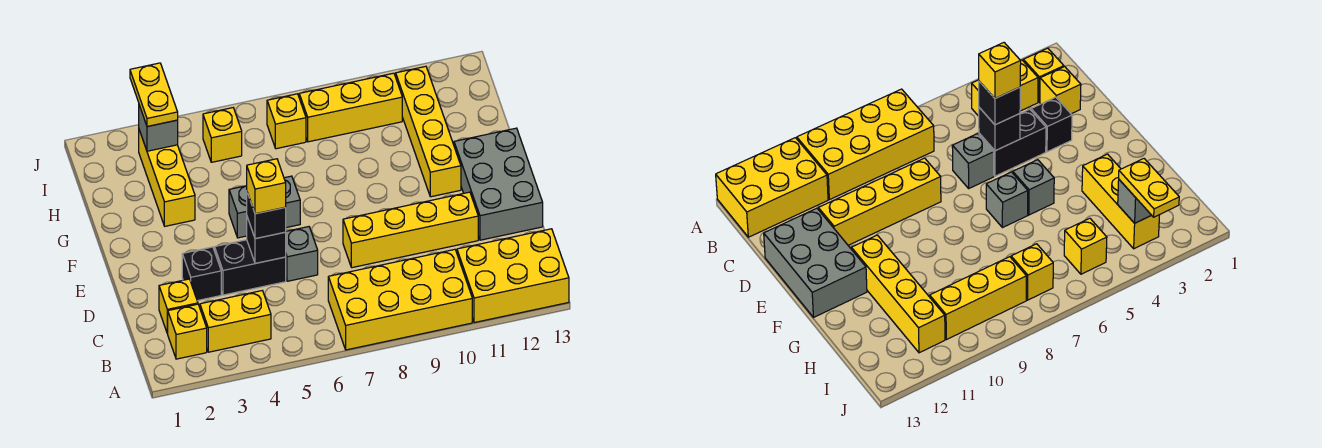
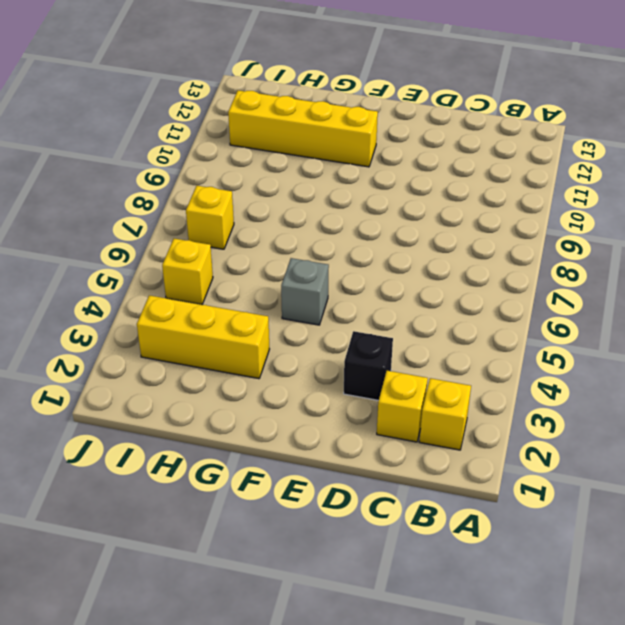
none -> yellow brick A7:B10 level 1
none -> yellow brick A11:B13 level 1
none -> yellow brick B3:B4 level 1

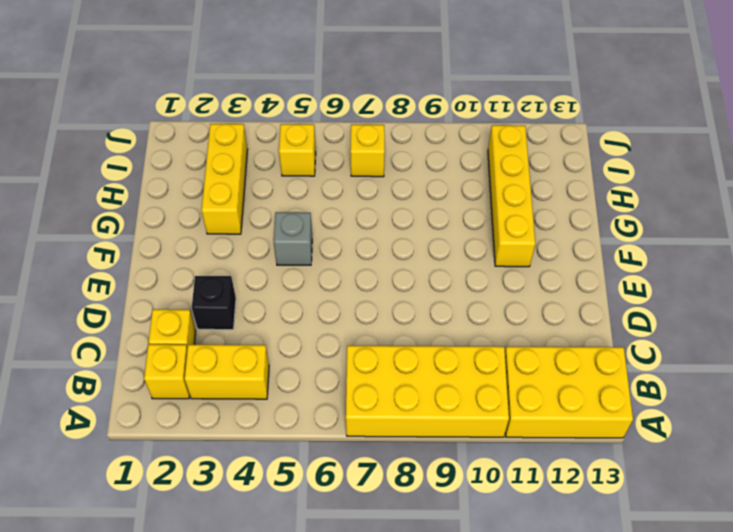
none -> black brick D4:D5 level 1
none -> grey brick D6 level 1
none -> yellow brick D8:D11 level 1

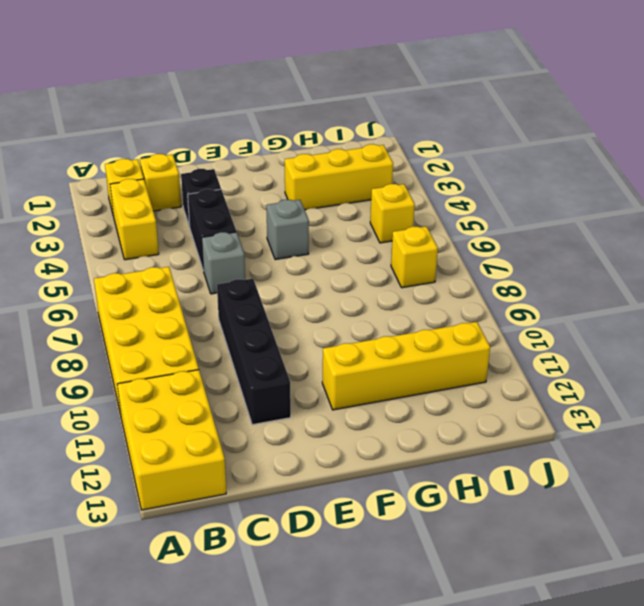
black brick D8:D11 level 1 -> yellow brick D8:D11 level 1
none -> grey brick D12:F13 level 1
none -> grey brick F6 level 1
none -> yellow brick I8:I10 level 1

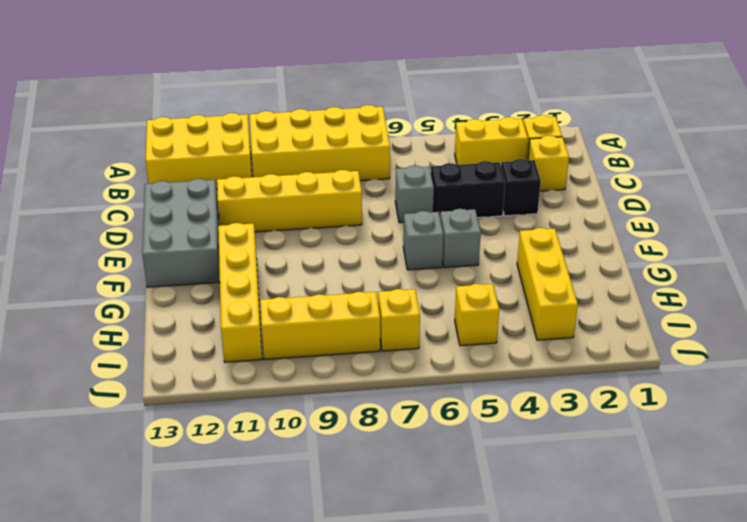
none -> black brick D5 level 2
none -> grey brick I3 level 2
none -> black brick D5 level 3

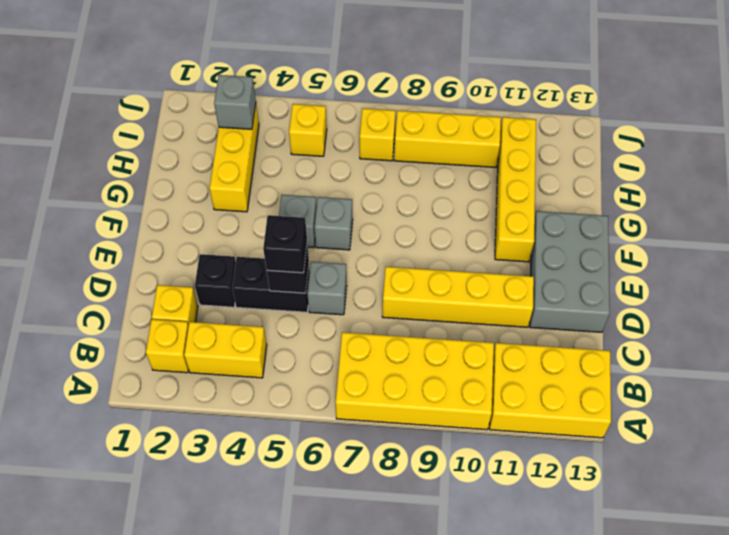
none -> yellow plate I3:J3 level 3
none -> yellow brick D5 level 4

